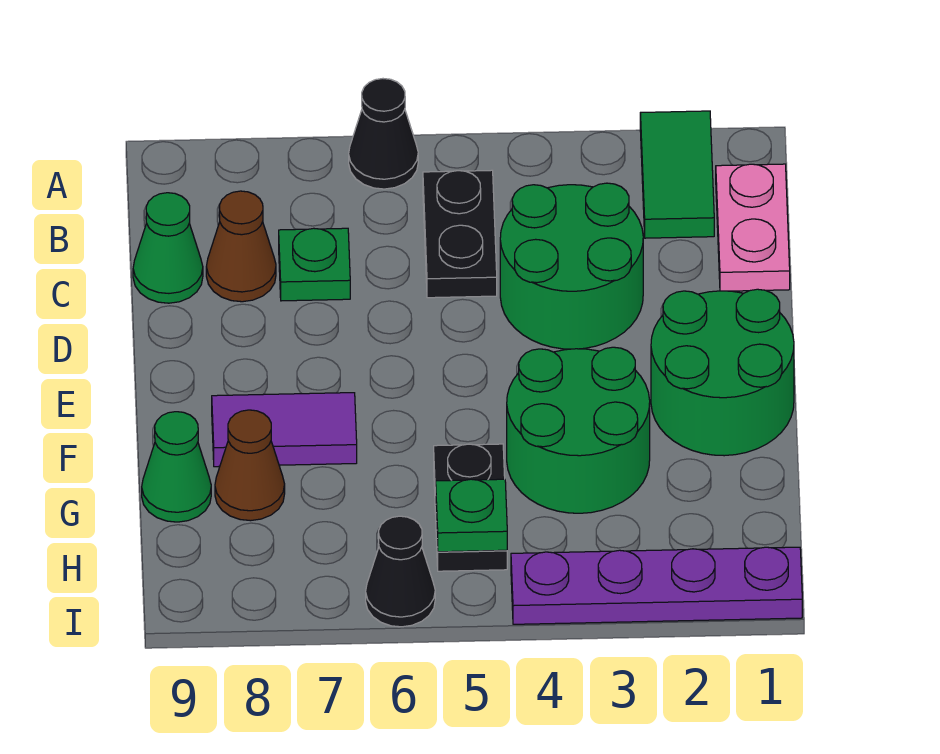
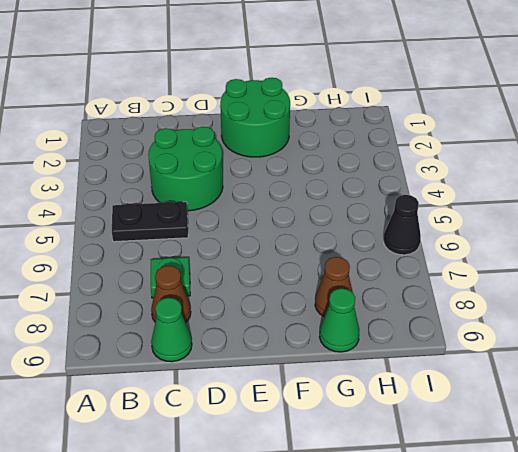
none -> green tile A2:B2 level 1
none -> black cone A6 level 1
none -> pink plate B1:C1 level 1

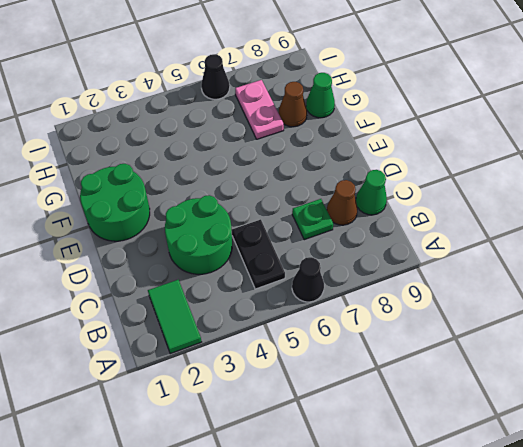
pink plate G7:H7 level 1 -> pink plate B1:C1 level 1
none -> green round brick F3:G4 level 1
none -> purple tile F7:F8 level 1
none -> black plate G5:H5 level 1

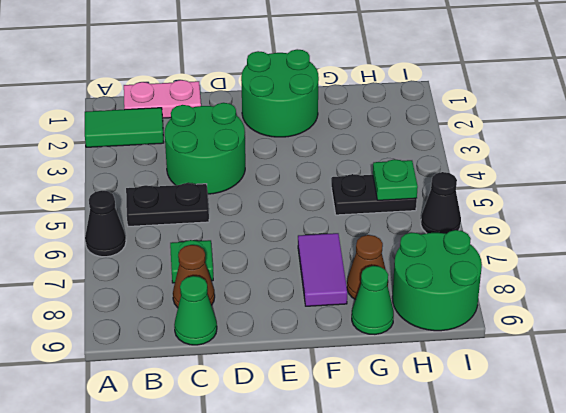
green round brick H8:I9 level 1 -> green round brick F3:G4 level 1
none -> purple plate I1:I4 level 1

